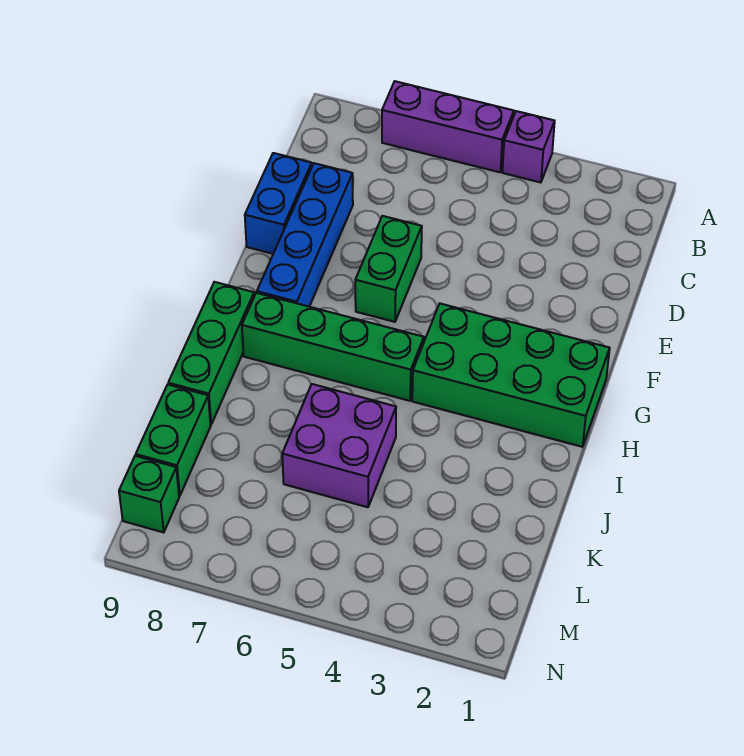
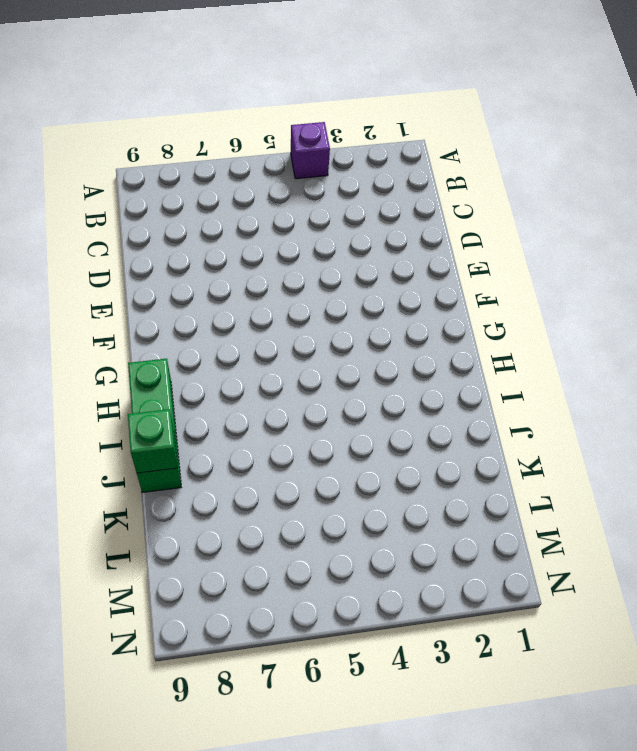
green brick J9 level 2 -> green brick M9 level 1
none -> purple brick A5:A7 level 1
none -> blue brick D8:G8 level 1

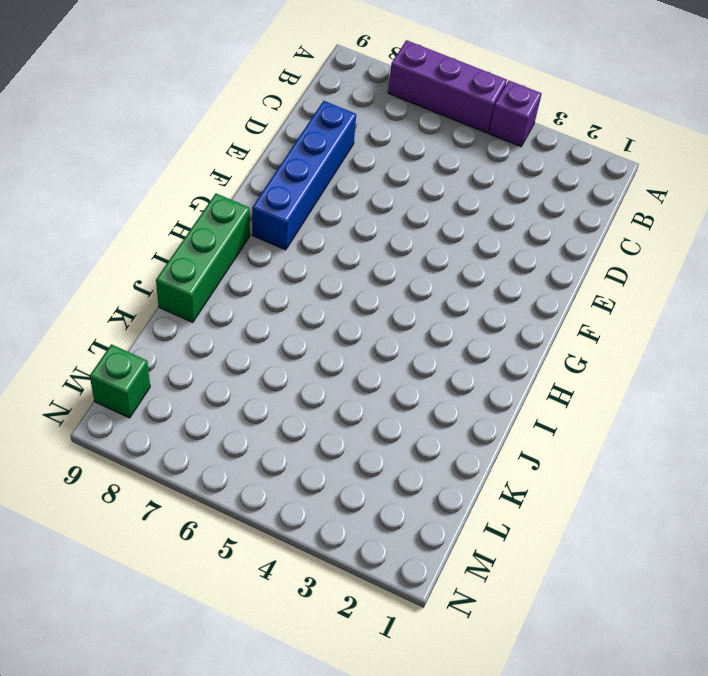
none -> blue brick D9:E9 level 1
none -> green brick E6:F6 level 1

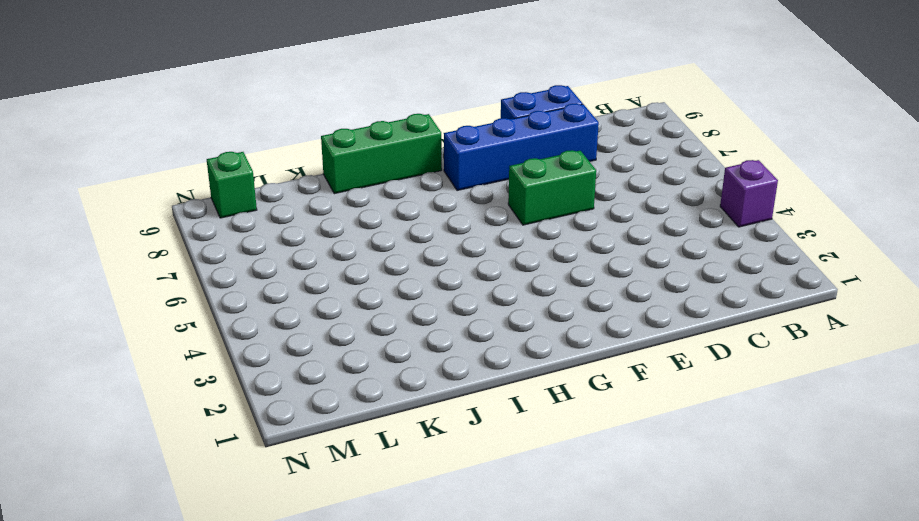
none -> purple brick A5:A7 level 1
none -> green brick G1:H4 level 1

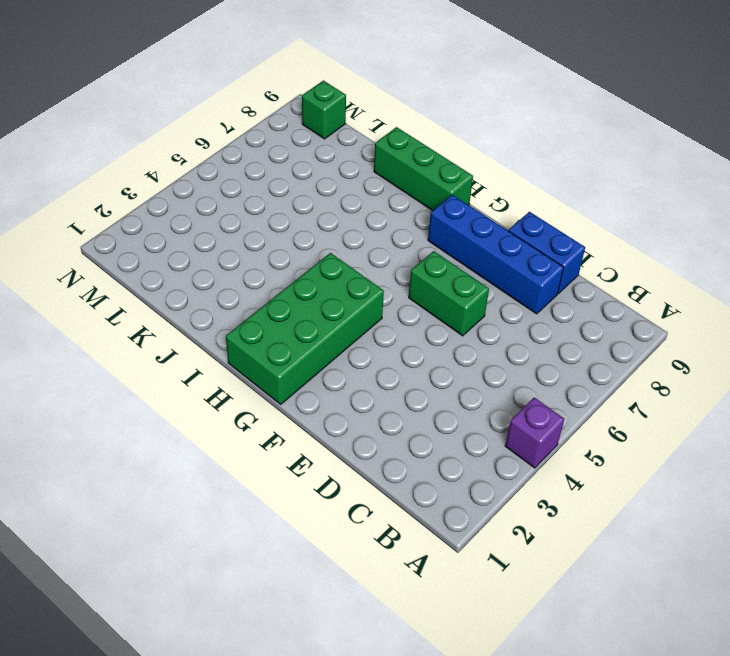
none -> purple brick A5:A7 level 1
none -> green brick H5:H8 level 1

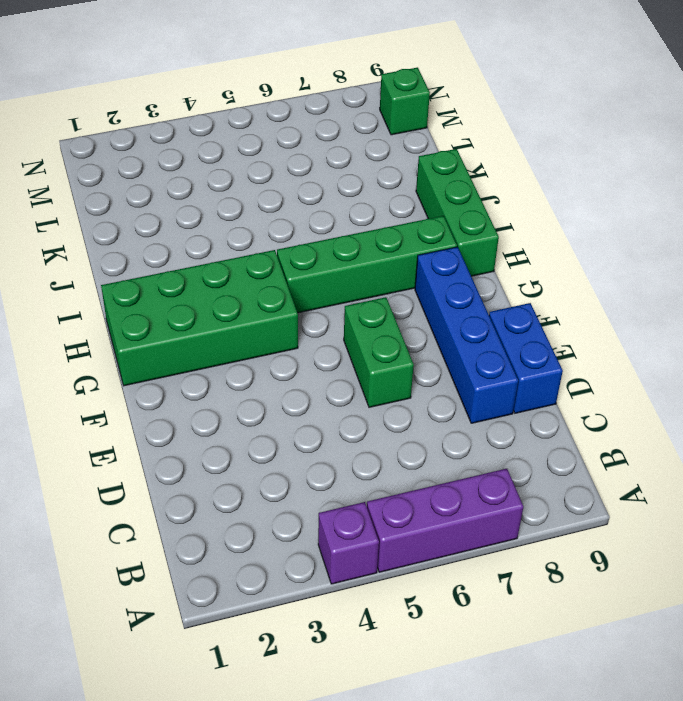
none -> purple brick J5:K6 level 1
none -> green brick K9:L9 level 1

